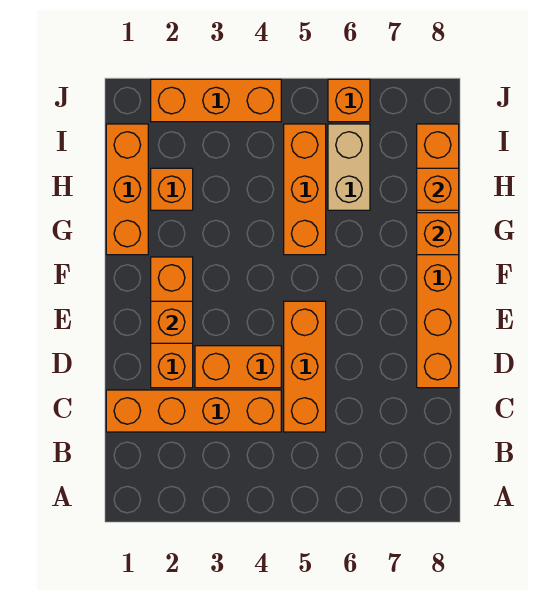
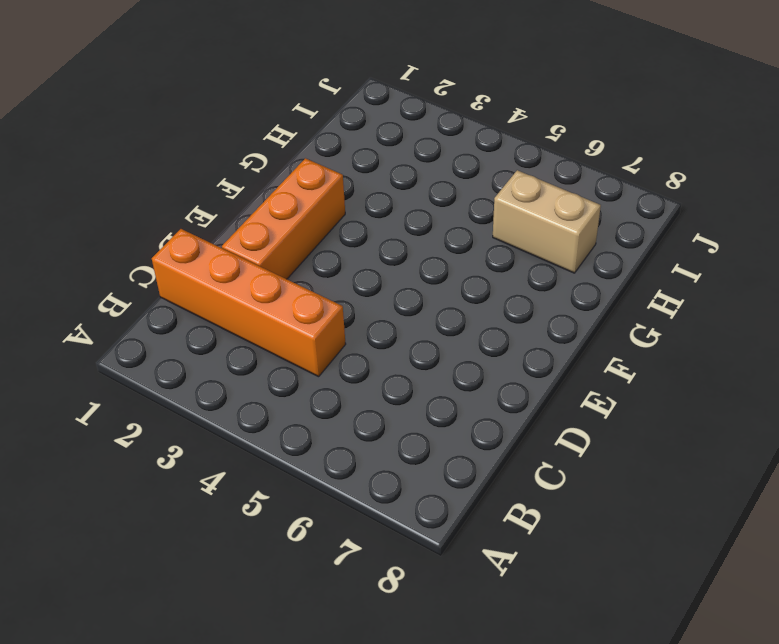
tan brick H6:H7 level 1 -> tan brick H6:I6 level 1
none -> orange brick C5:E5 level 1
none -> orange brick D3:D4 level 1
none -> orange brick D8:I8 level 1

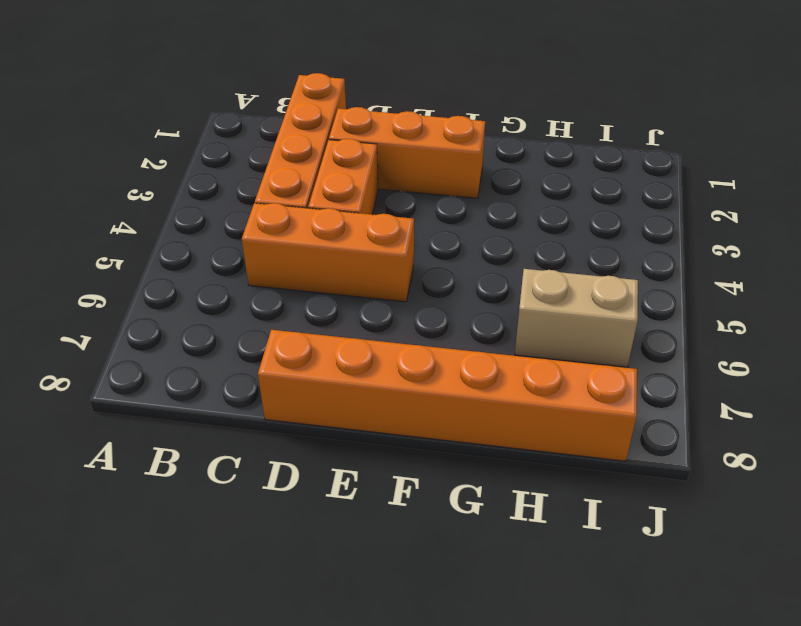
none -> orange brick G1:I1 level 1
none -> orange brick G5:I5 level 1
none -> orange brick H2 level 1

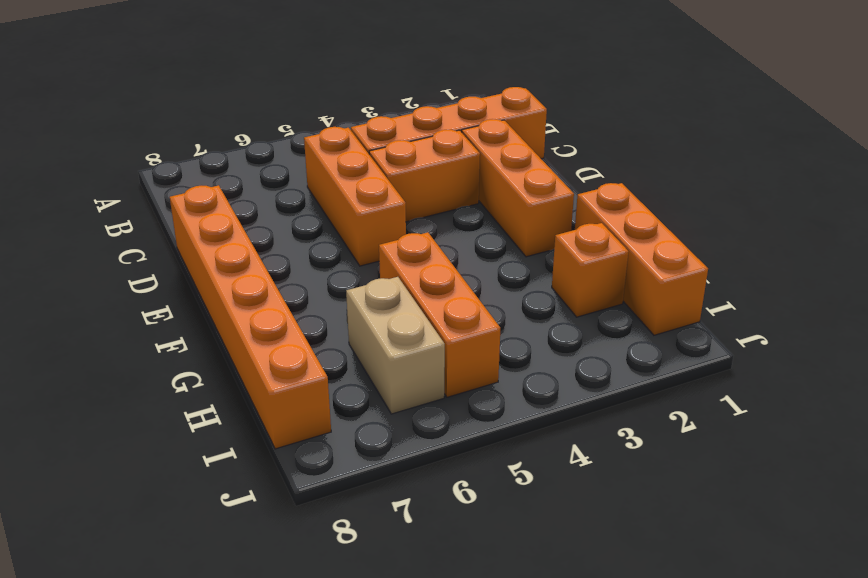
none -> orange brick J2:J4 level 1
none -> orange brick J6 level 1
none -> orange brick E2 level 2

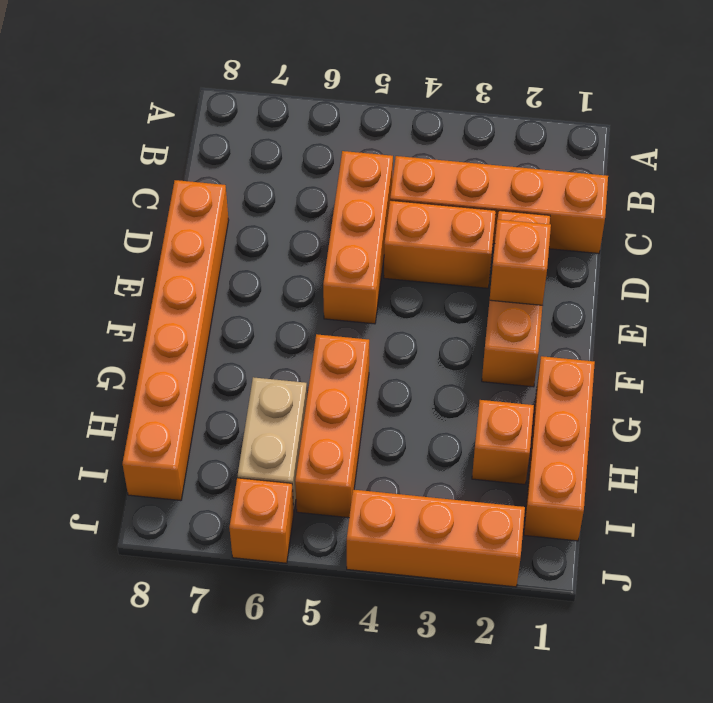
none -> orange brick G8 level 2
none -> orange brick H8 level 2

